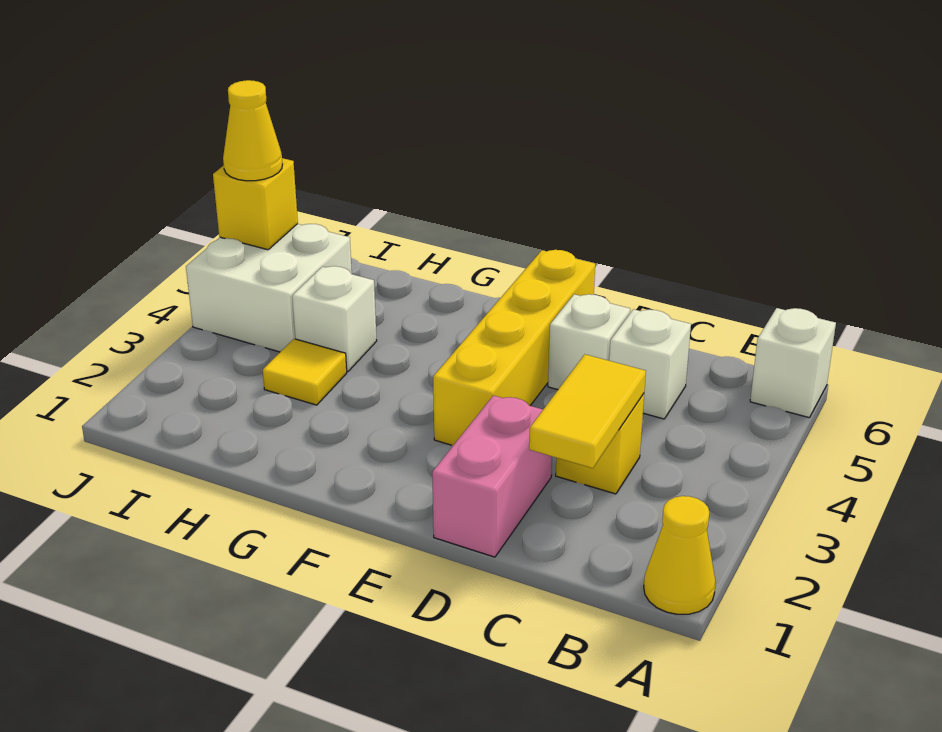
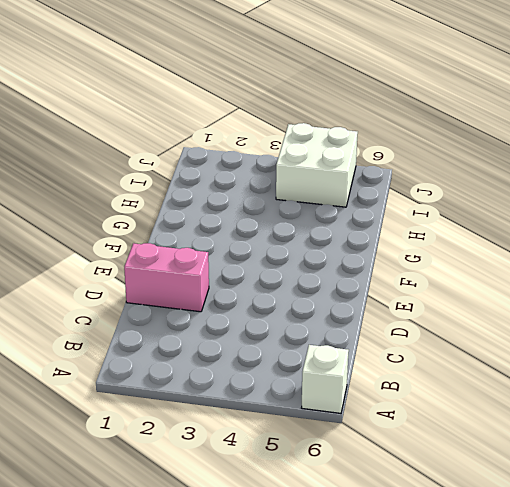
none -> yellow cone A1 level 1
none -> yellow brick C3 level 1
none -> white brick C5 level 1

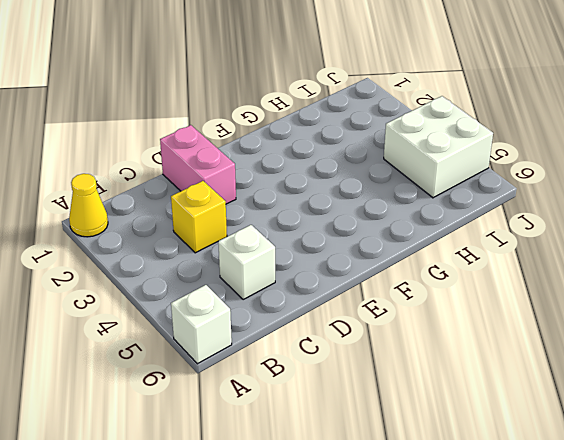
none -> white brick D5 level 1
none -> yellow brick E3:E6 level 1
none -> yellow tile H3 level 1

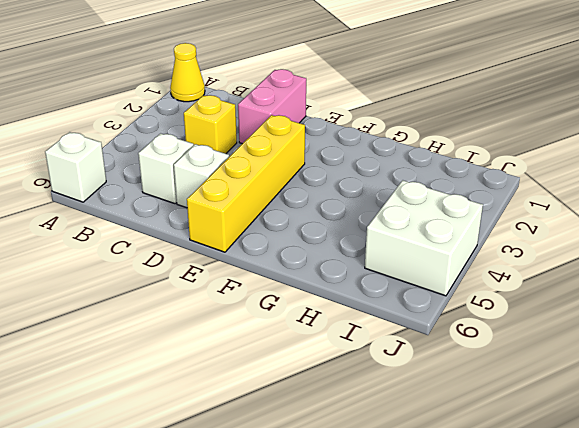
none -> yellow tile H3 level 1
none -> white brick H4 level 1
none -> yellow tile C2:C3 level 2

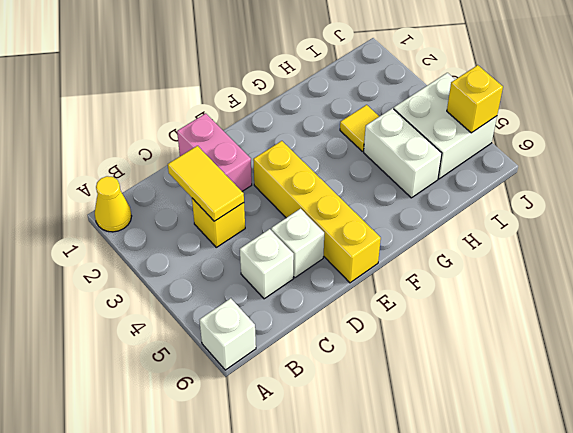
white brick H4:H5 level 1 -> white brick H4 level 1
none -> yellow cone J5 level 3

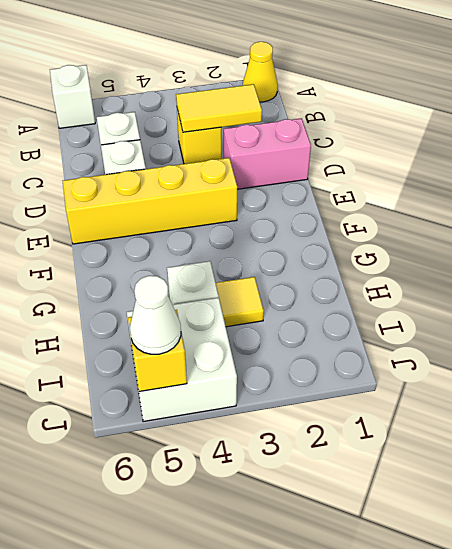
white cone J5 level 3 -> yellow cone J5 level 3

